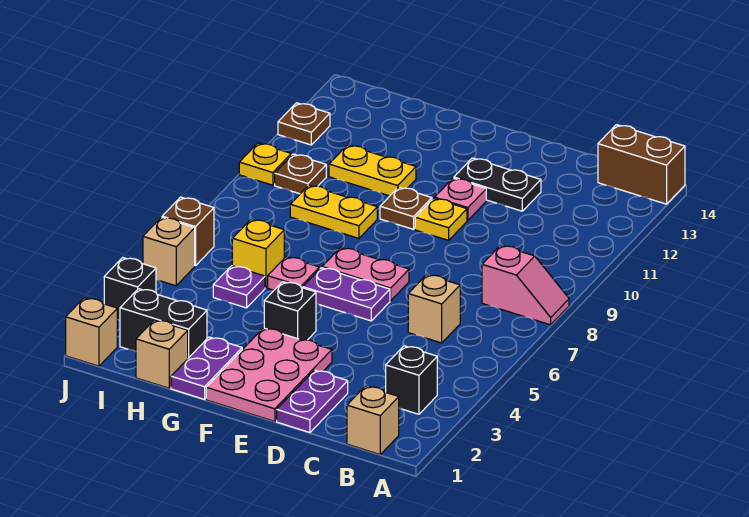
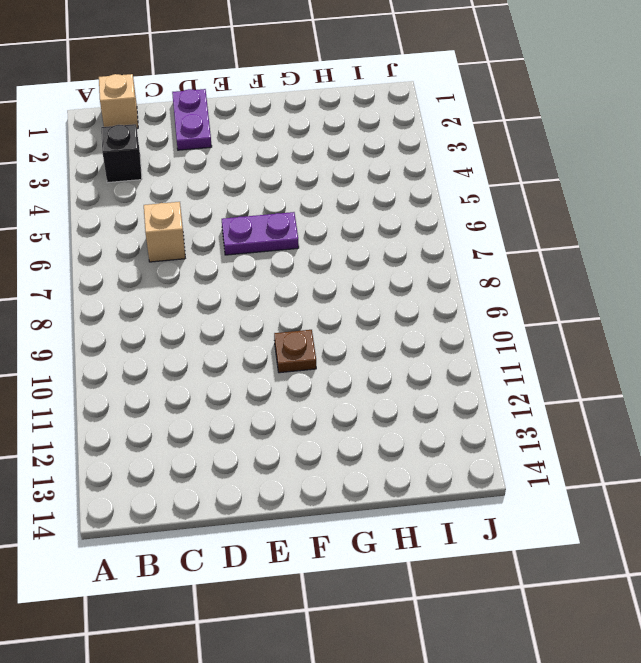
none -> pink slope A8:B8 level 1 top B
none -> brown brick A14:B14 level 1
none -> black plate D12:E12 level 1

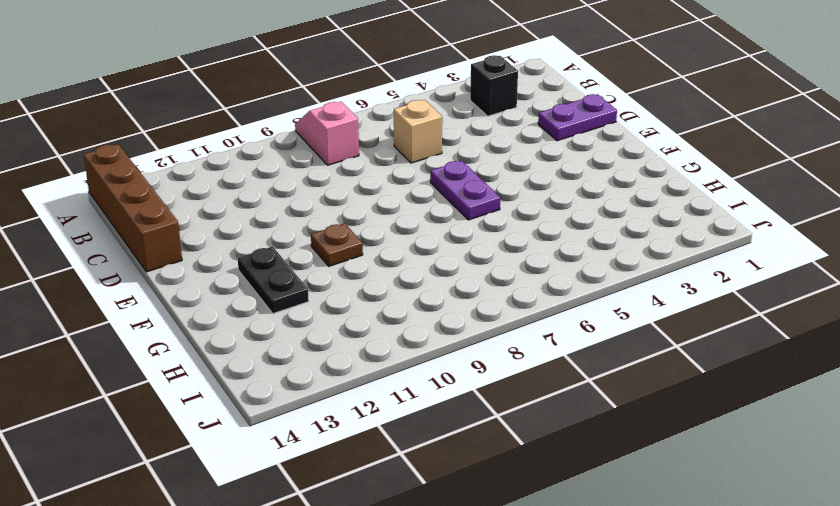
brown brick A14:D14 level 1 -> brown brick A14:B14 level 1
black plate F12:G12 level 1 -> black plate D12:E12 level 1
none -> tan brick B1 level 1
none -> pink plate E1:F3 level 1
none -> pink plate E7:F7 level 1

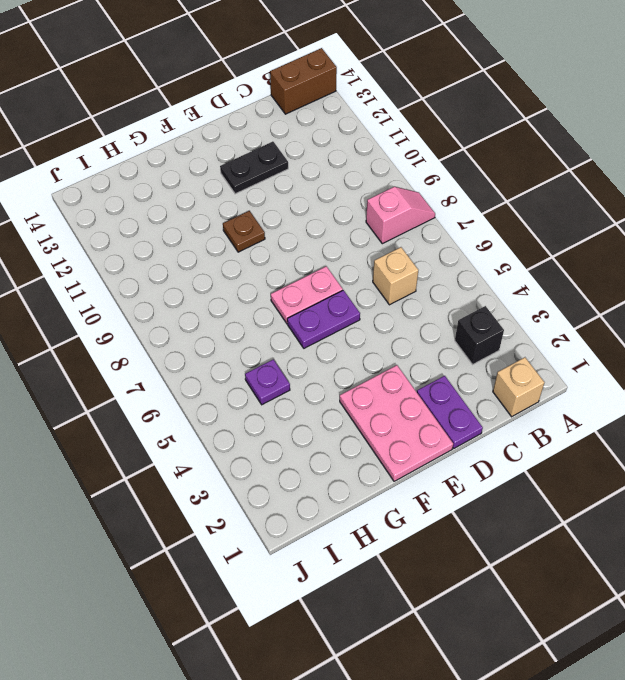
none -> yellow plate E10 level 1
none -> pink plate E11 level 1
none -> black brick F4 level 1

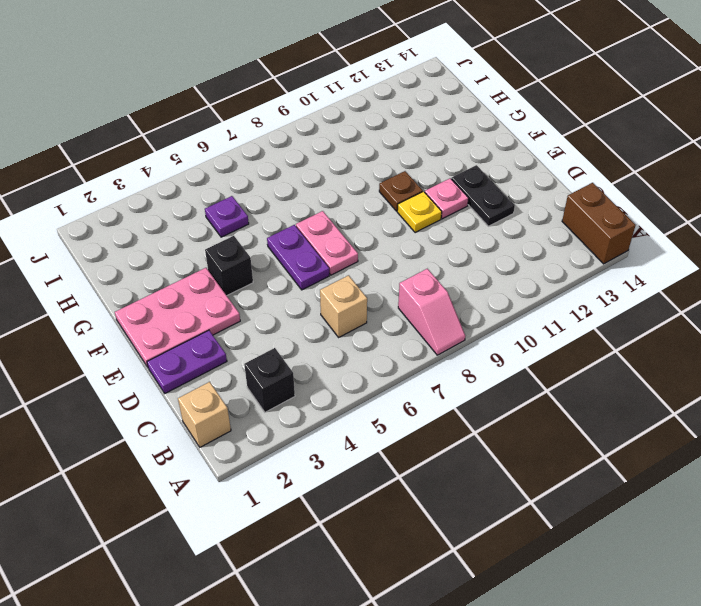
none -> purple plate G1:G2 level 1
none -> pink plate G6 level 1
none -> yellow plate G9:H9 level 1

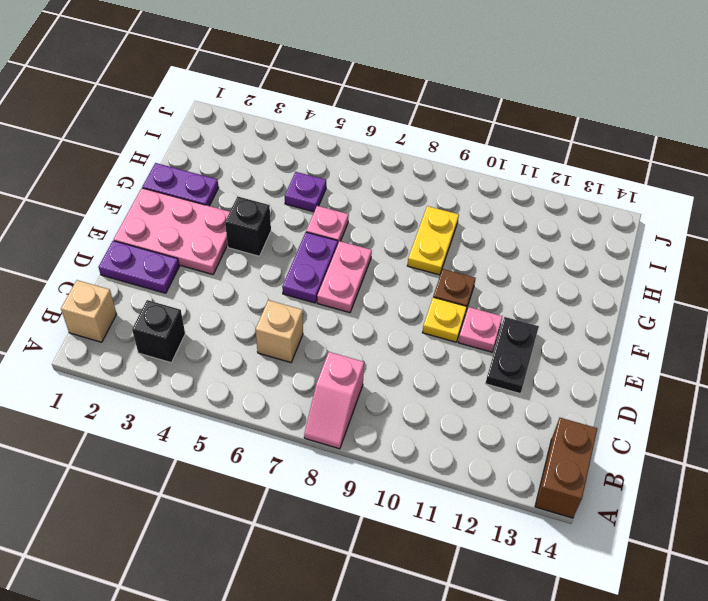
none -> yellow plate G11:H11 level 1
none -> tan brick H1 level 1
none -> black brick H2:I2 level 1

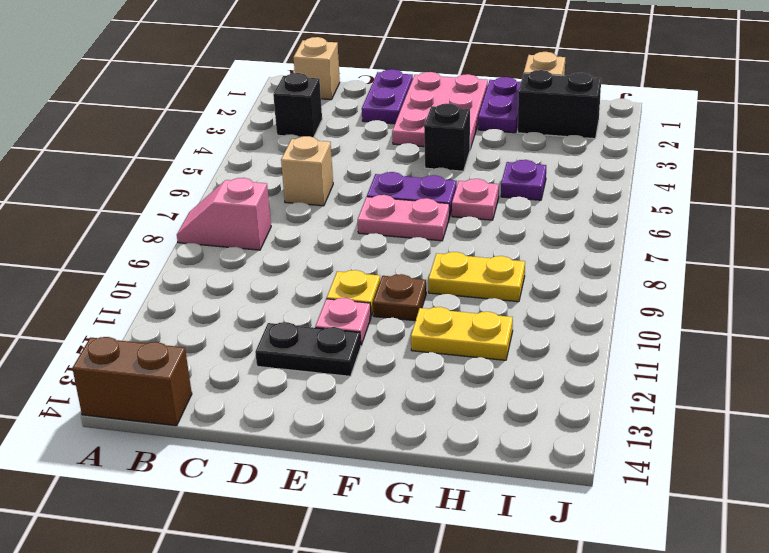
none -> yellow brick H6 level 1
none -> brown plate I10 level 1
none -> tan brick J1 level 1

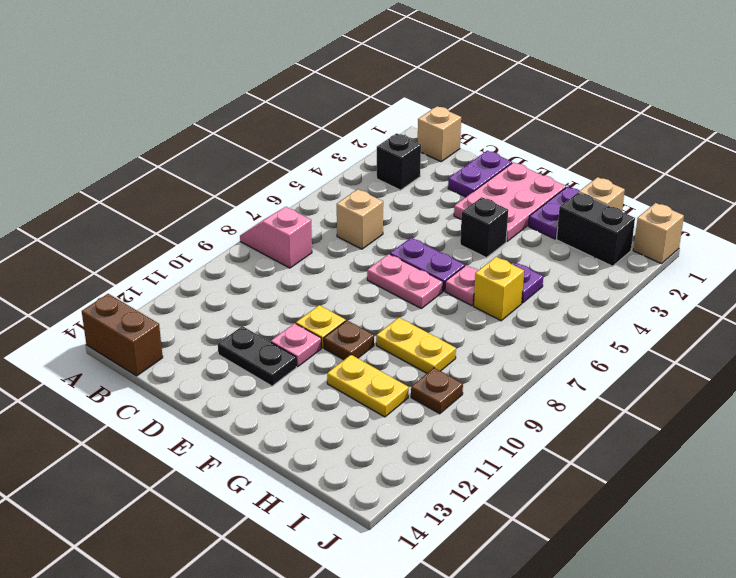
none -> black brick J3 level 1
none -> tan brick J5 level 1
none -> brown brick J6 level 1

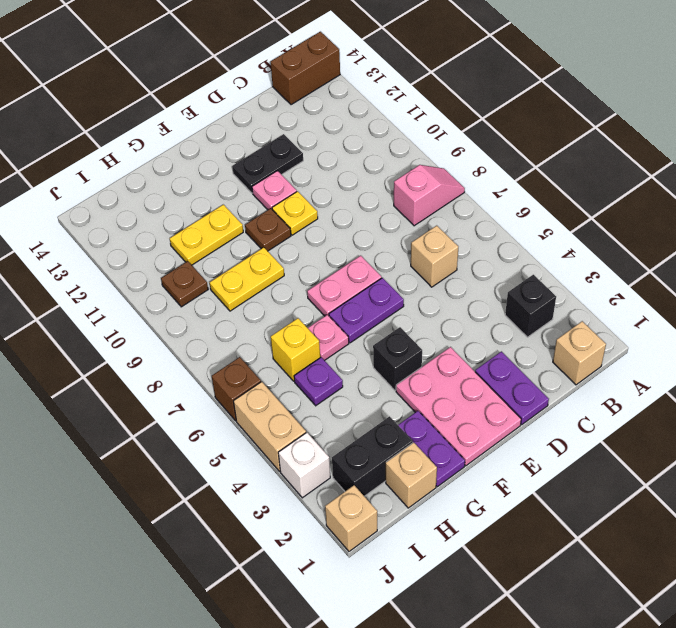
white brick J3 level 1 -> black brick J3 level 1
tan brick J4:J5 level 1 -> tan brick J5 level 1
none -> yellow plate J10 level 1
none -> brown plate J12 level 1

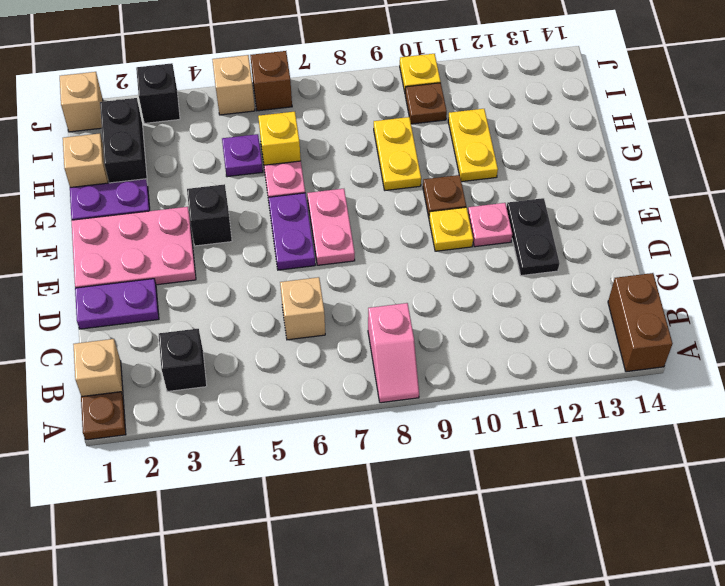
brown plate A1 level 1 -> brown plate J12 level 1

